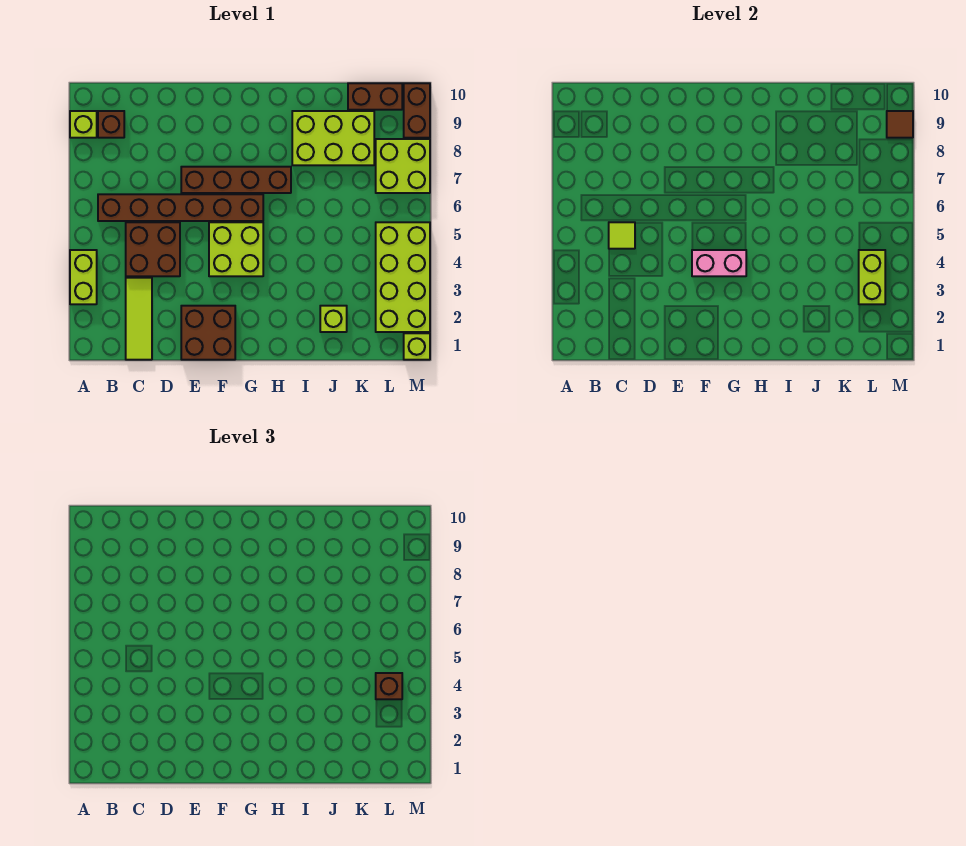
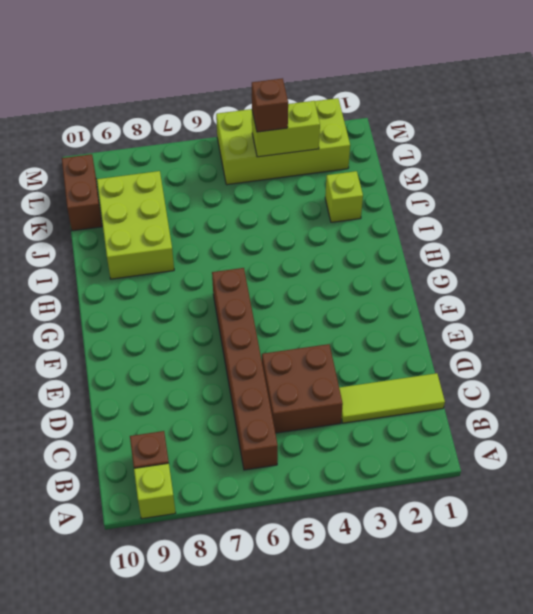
none -> lime brick A3:A4 level 1
none -> brown brick E1:F2 level 1
none -> brown brick E7:H7 level 1

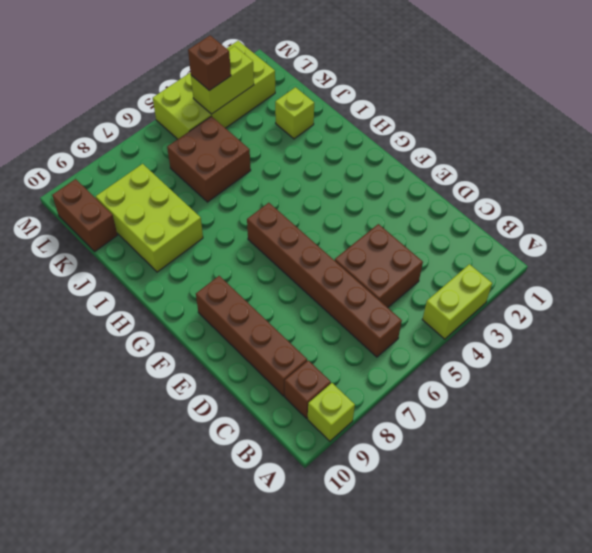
brown brick C9:F9 level 1 -> brown brick E7:H7 level 1
brown brick J5:K6 level 1 -> brown brick E1:F2 level 1
none -> lime tile C1:C3 level 1
none -> lime brick F4:G5 level 1
none -> lime brick L7:M8 level 1

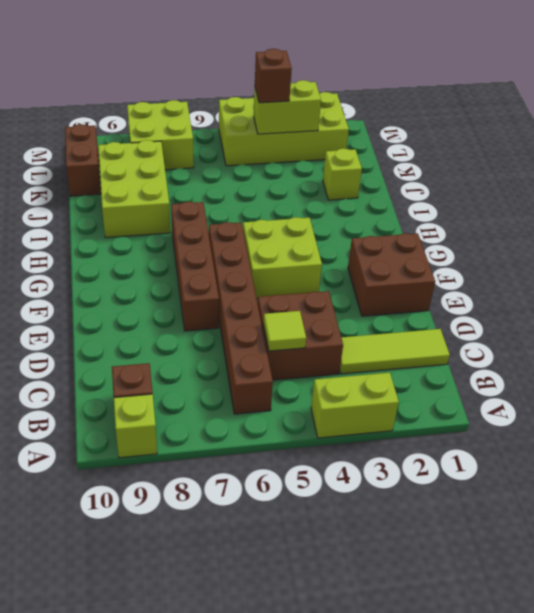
none -> lime brick M1 level 1
none -> brown brick M9:M10 level 1
none -> pink brick F4:G4 level 2

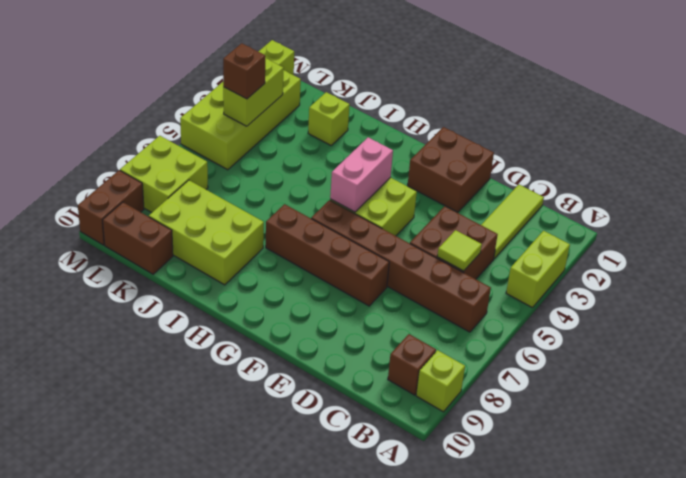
pink brick G4:G5 level 2 -> pink brick F4:G4 level 2
none -> brown tile M9 level 2

